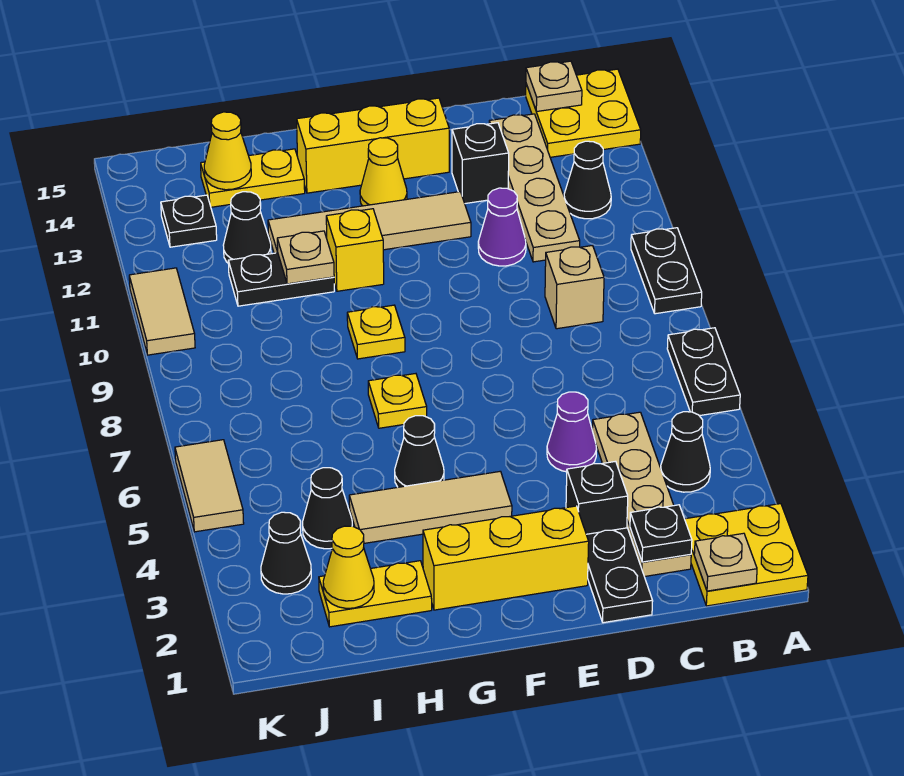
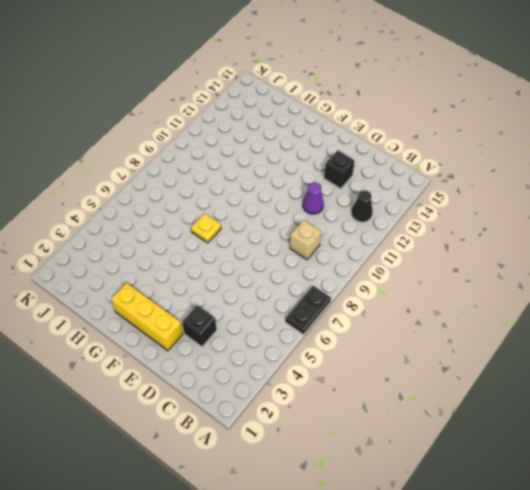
none -> yellow plate A1:B2 level 1
none -> black plate A9:A10 level 1
none -> yellow plate A14:B15 level 1
none -> black cone B4 level 1

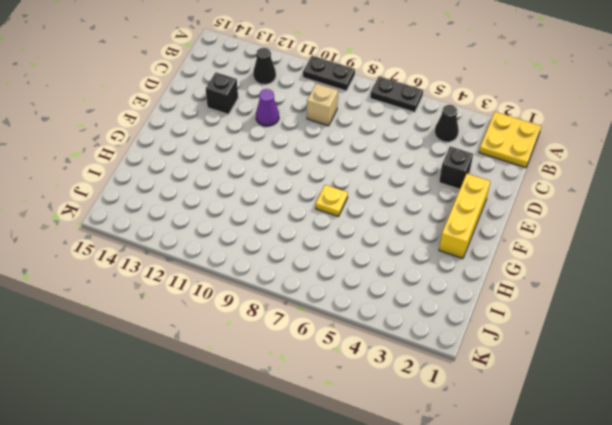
none -> yellow plate A14:B15 level 1
none -> tan plate C2:C5 level 1
none -> tan plate C11:C14 level 1
none -> black plate D1:D2 level 1

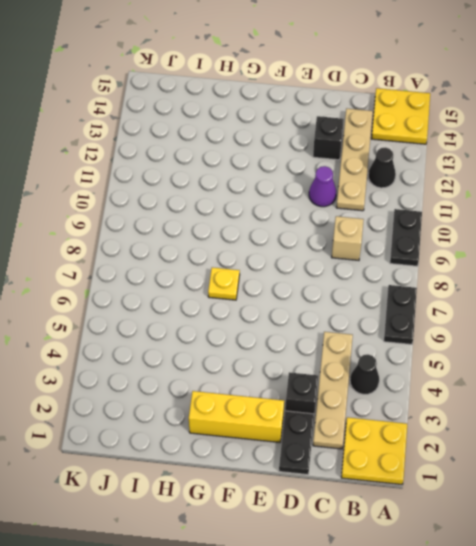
none -> purple cone D5 level 1
none -> tan tile E12:H12 level 1
none -> yellow brick E14:G14 level 1
none -> tan tile F4:H4 level 1

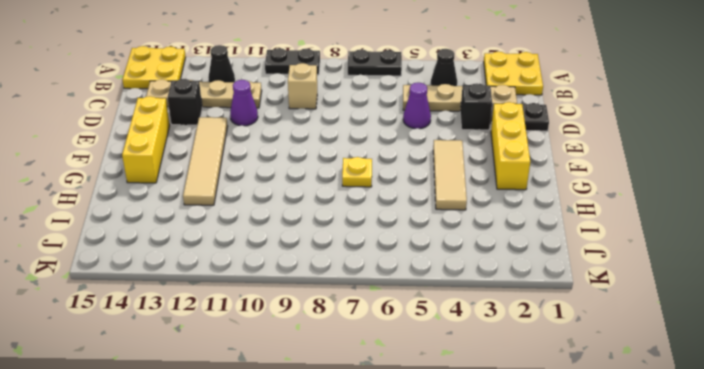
none -> yellow cone F13 level 1
none -> black cone G5 level 1
none -> yellow plate G9 level 1
none -> yellow brick G11 level 1

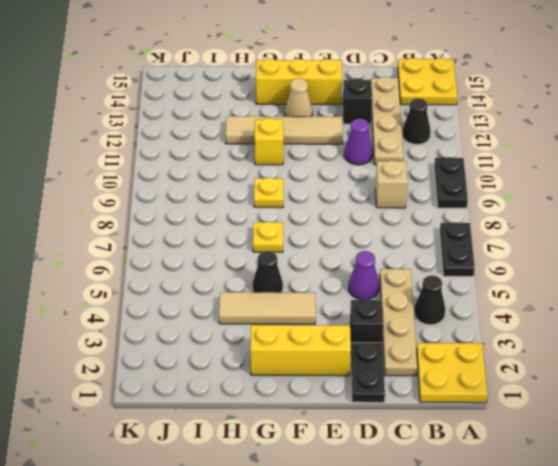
tan cone F13 level 1 -> yellow cone F13 level 1
none -> yellow plate H2:I2 level 1
none -> black plate H11:I11 level 1
none -> yellow plate H14:I14 level 1
none -> black cone I4 level 1

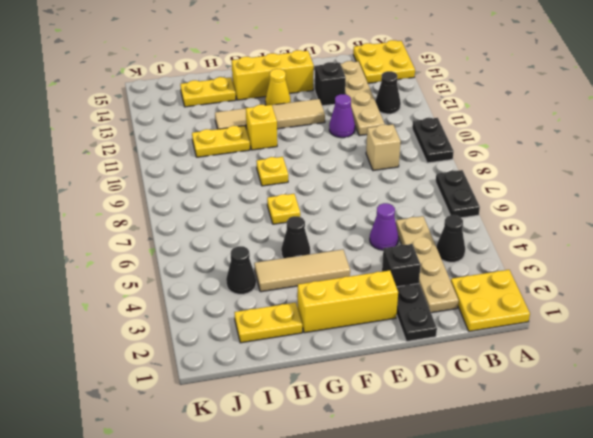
yellow plate H11:I11 level 1 -> black plate H11:I11 level 1
none -> black cone I12 level 1
none -> black cone J3 level 1
none -> black plate J13 level 1
none -> tan tile K5:K6 level 1

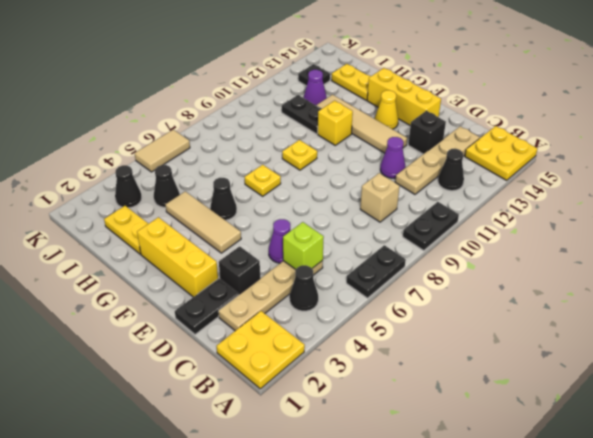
lime brick C5 level 2 -> none
purple cone I12 level 1 -> black cone I12 level 1
none -> tan tile K10:K11 level 1
none -> tan plate B1 level 2
none -> tan plate B15 level 2
none -> black plate C2 level 2

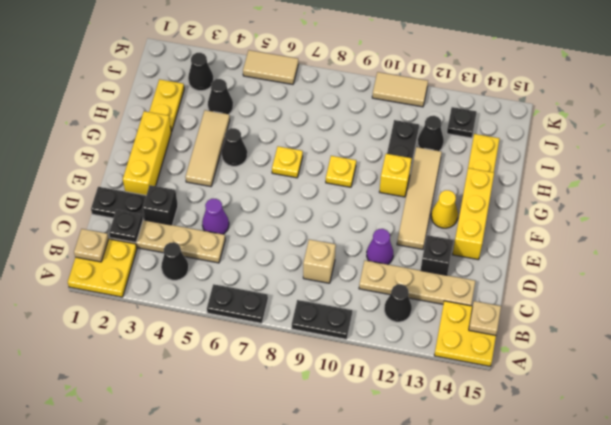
none -> tan plate H11 level 2
none -> yellow cone I2 level 2
none -> yellow cone I14 level 2

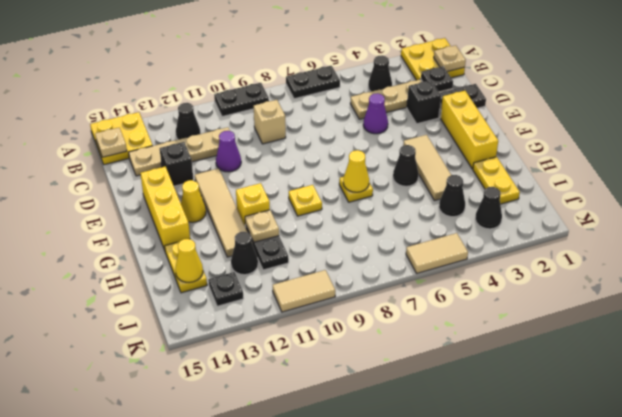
yellow cone G7 level 2 -> yellow cone I2 level 2

